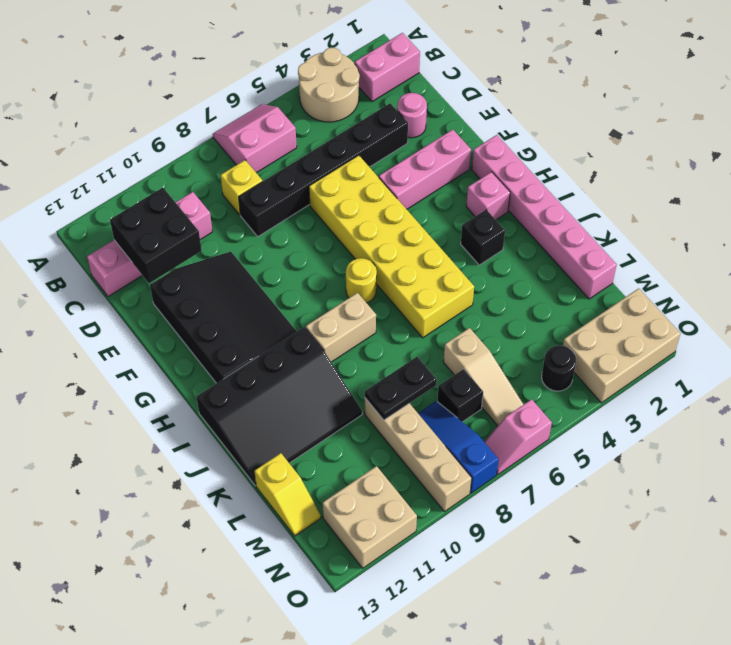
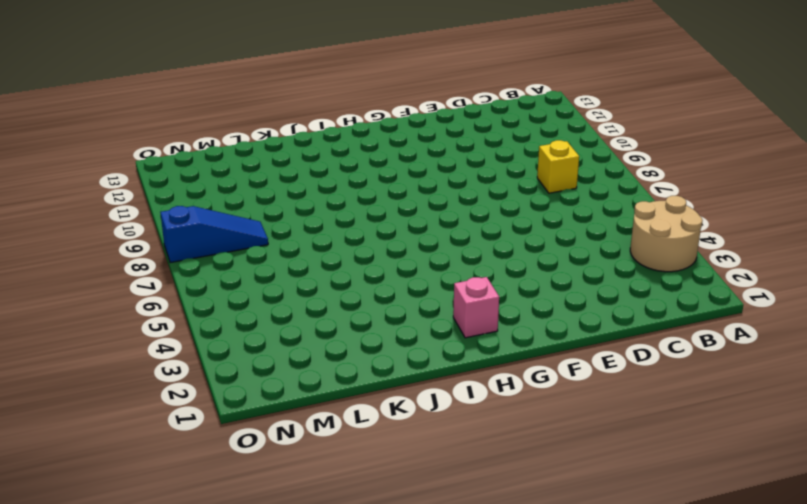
none -> pink slope A6:B7 level 1 top B
none -> pink brick B1:B2 level 1
none -> pink brick C10:C13 level 1

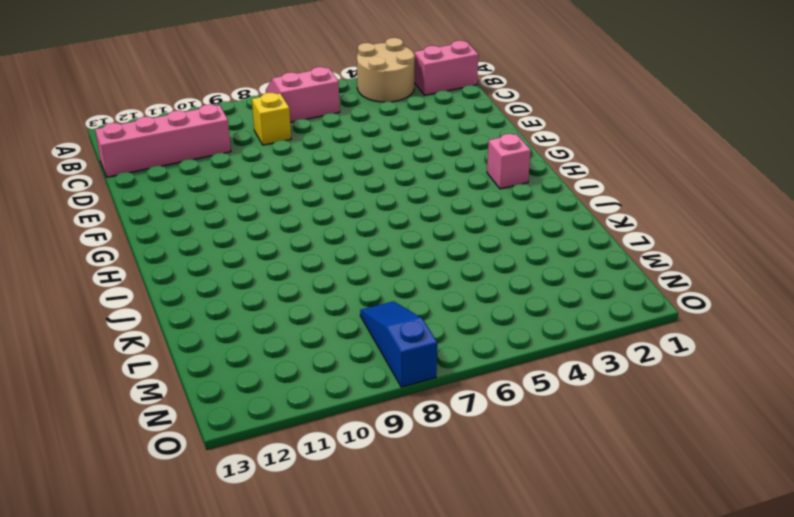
none -> pink round brick D2 level 1
none -> black brick D3:D8 level 1
none -> yellow brick E5:J6 level 1

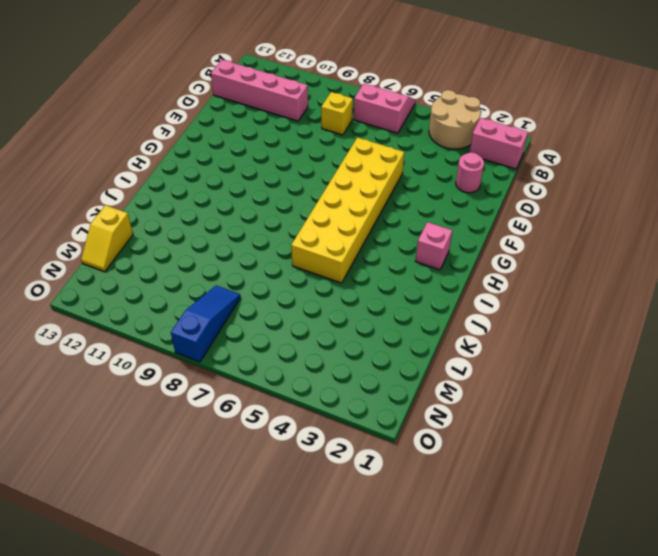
none -> black brick D3:D8 level 1
none -> black slope E10:H12 level 1 top 12
none -> pink brick F2:F4 level 1

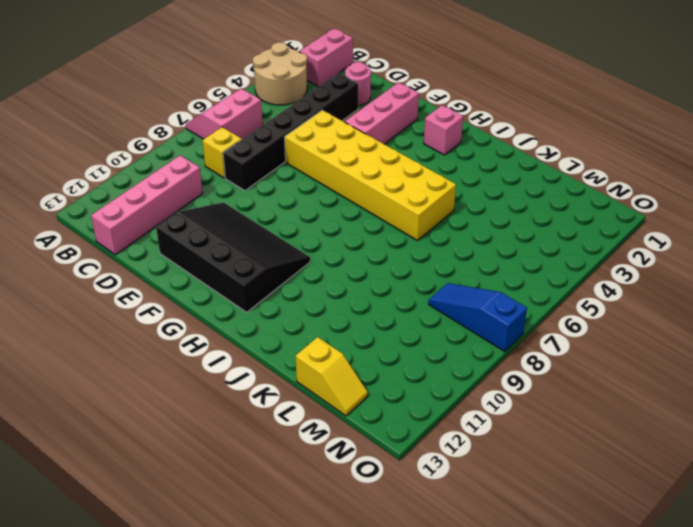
none -> pink brick G1:L1 level 1
none -> yellow round brick H7 level 1
none -> black brick I3 level 1

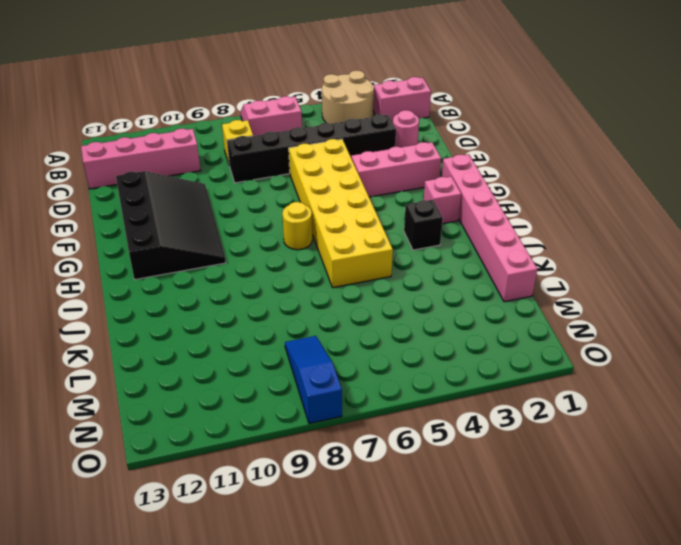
none -> tan brick I8:I9 level 1
none -> black slope I10:K13 level 1 top I
none -> tan slope L6:N6 level 1 top L

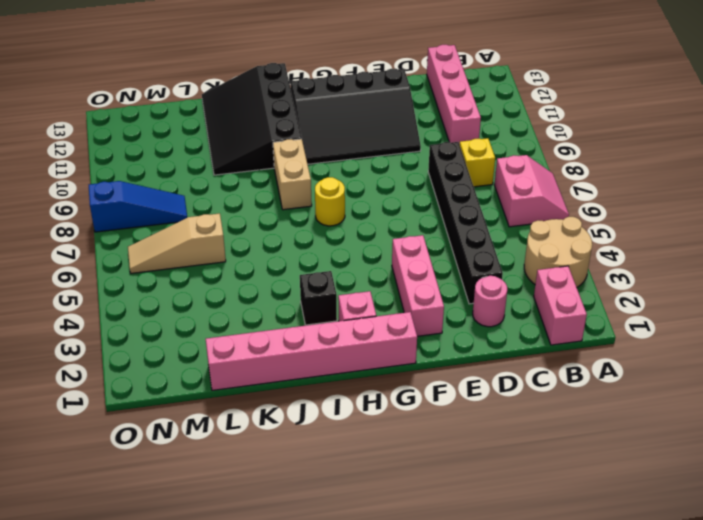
none -> yellow brick E5:J6 level 1
none -> tan brick L9:O9 level 1
none -> yellow slope L13:M13 level 1 top L

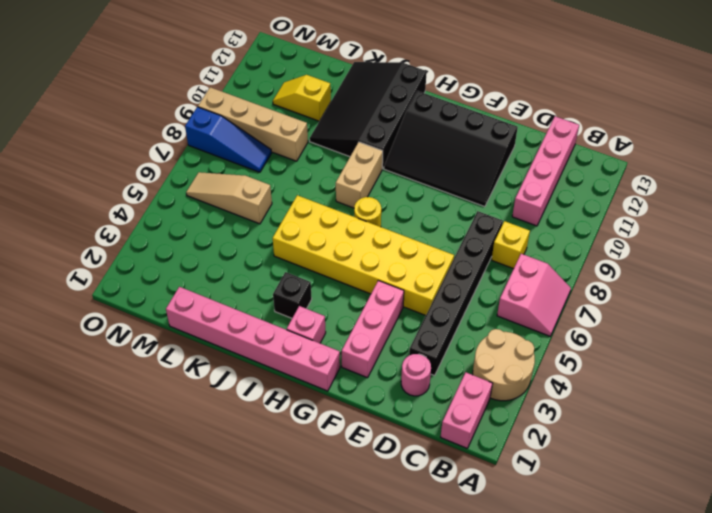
yellow slope L11:M11 level 1 top L -> yellow slope L13:M13 level 1 top L
none -> black brick M7 level 1
none -> tan brick N1:O3 level 1
none -> black round brick N4 level 1

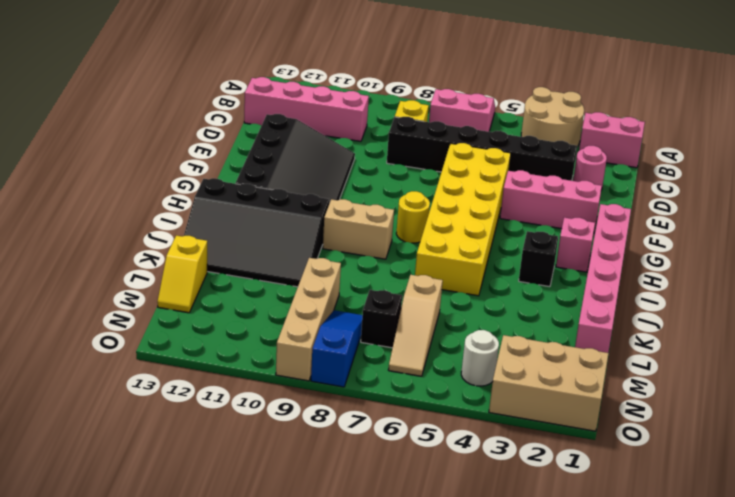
white round brick N4 level 1 -> black round brick N4 level 1
none -> tan brick N11:O12 level 1
none -> pink slope O6:O7 level 1 top 6
none -> black brick C11:D12 level 2

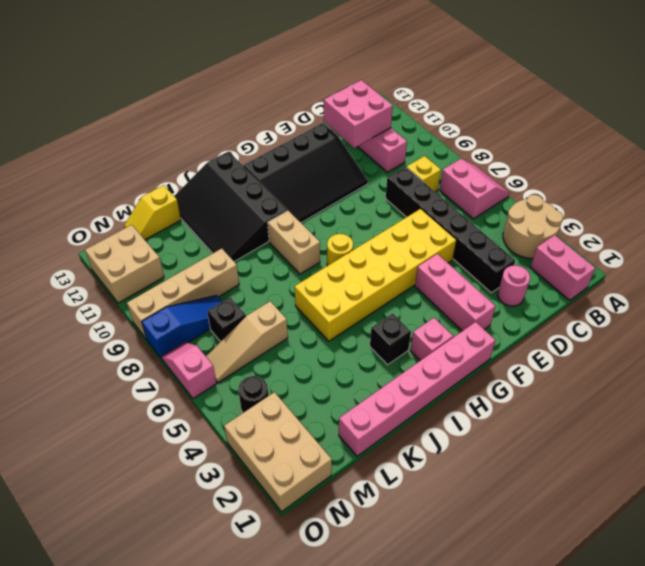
pink brick C11:D12 level 2 -> black brick C11:D12 level 2
none -> black plate L8:L9 level 2

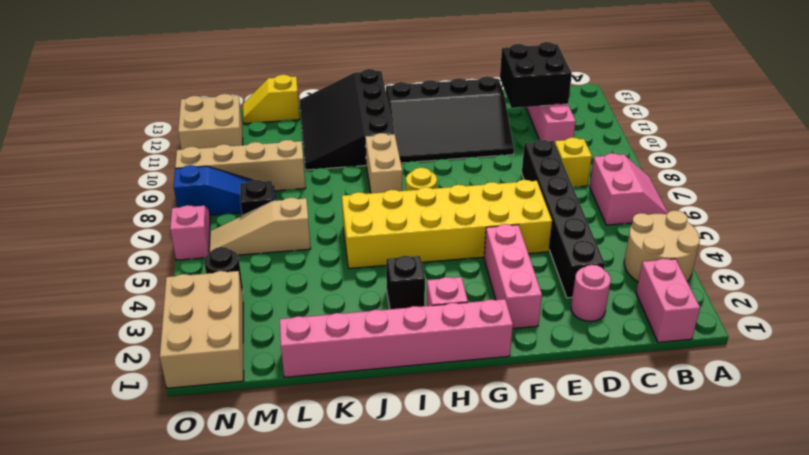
none -> black plate L8:L9 level 2

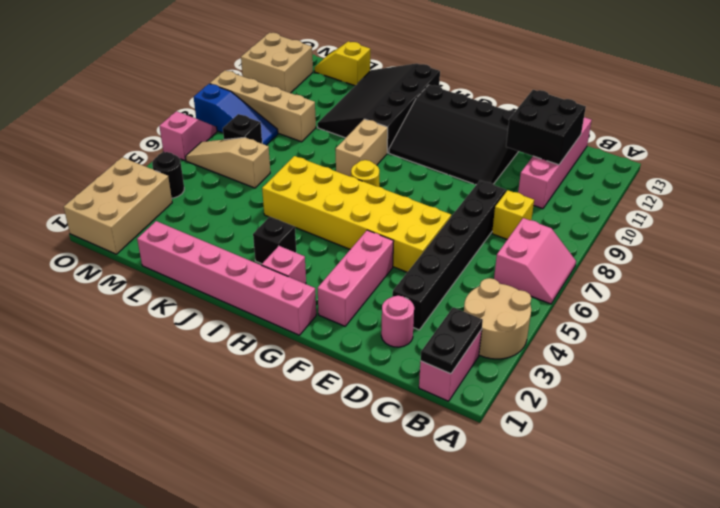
black plate B1:B2 level 2 -> black plate L8:L9 level 2

